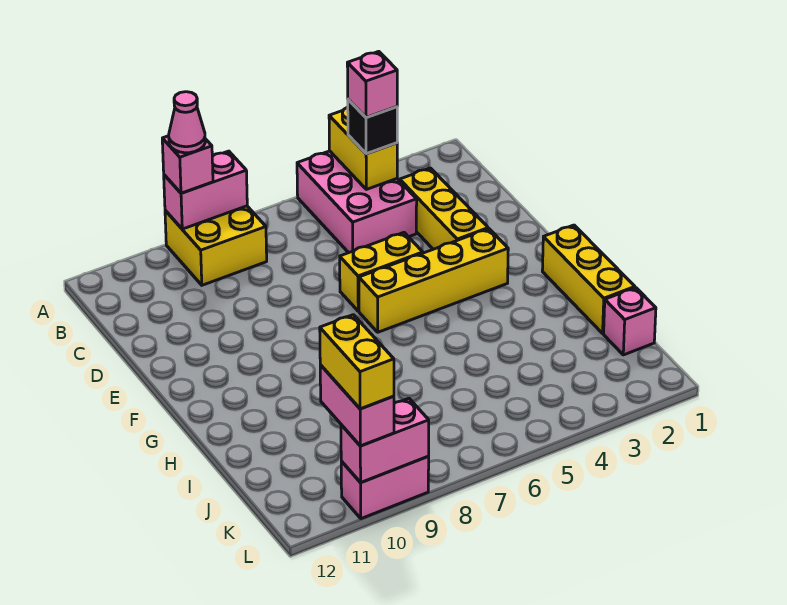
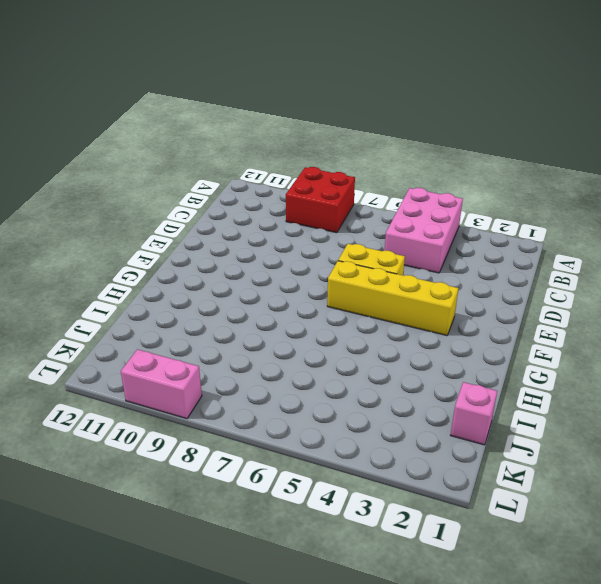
red brick A8:B9 level 1 -> yellow brick A8:B9 level 1
none -> yellow brick C3:E3 level 1
none -> yellow brick G1:I1 level 1
none -> yellow brick A4:B4 level 2

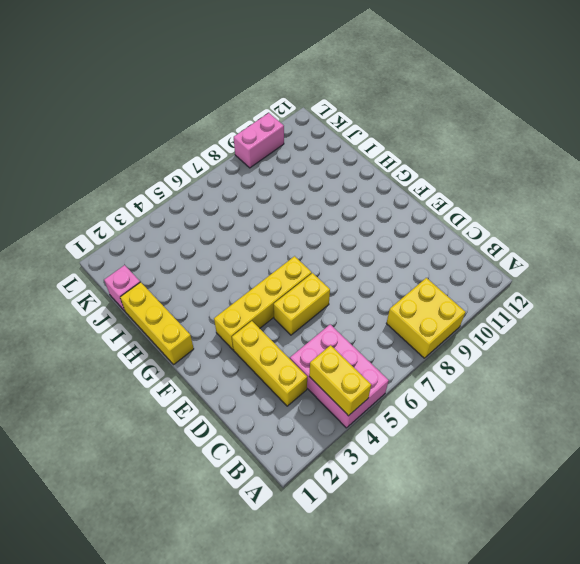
none -> pink brick A8:A9 level 2
none -> pink brick L9:L10 level 2
none -> pink brick A9 level 3

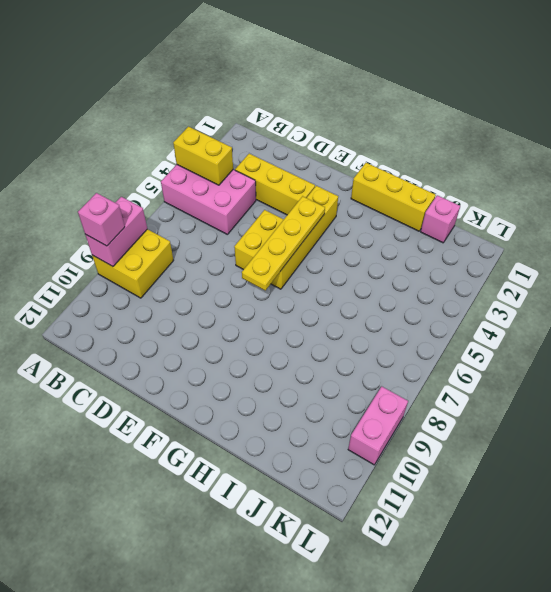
yellow plate F4:F7 level 2 -> none
none -> pink brick L9:L10 level 2
none -> black brick B4 level 3
none -> pink brick K10:L10 level 3

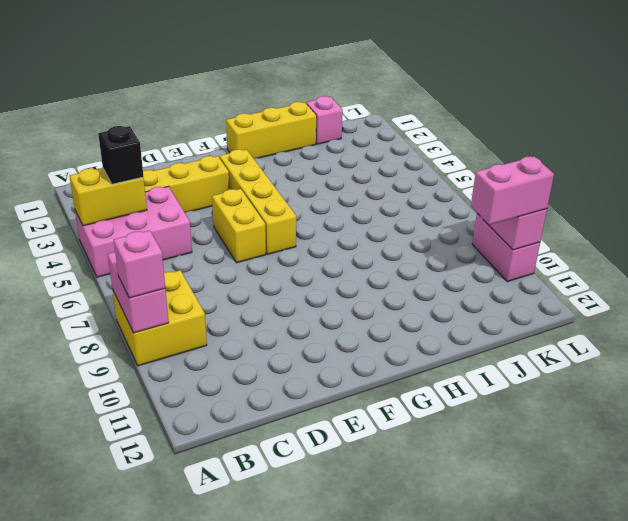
none -> pink cone A9 level 4
none -> pink brick B4 level 4
none -> yellow brick K10:L10 level 4

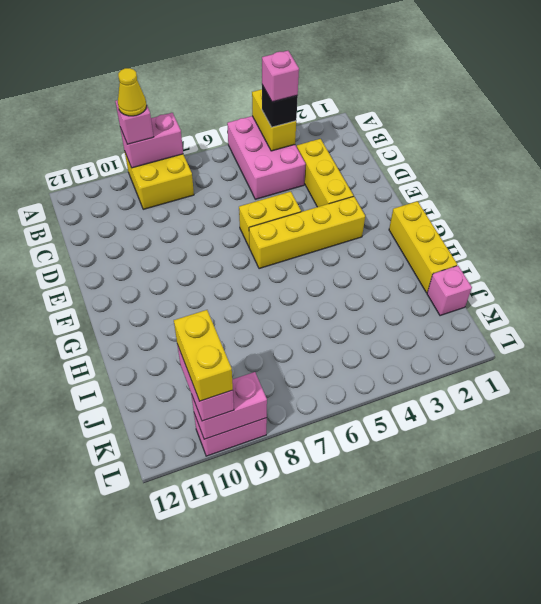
yellow cone A9 level 4 -> pink cone A9 level 4

